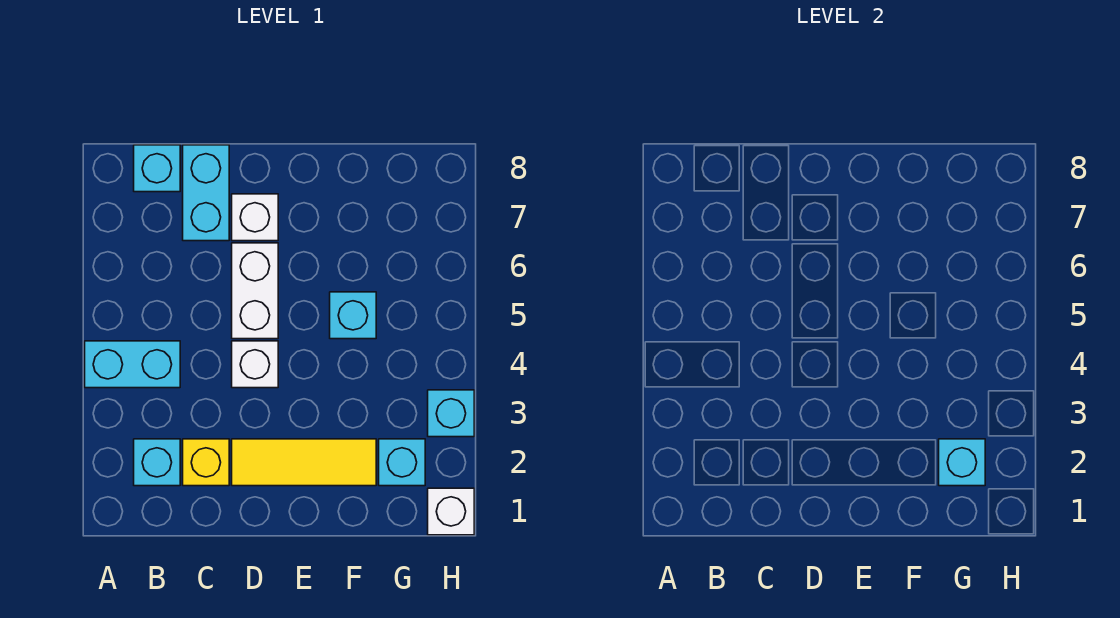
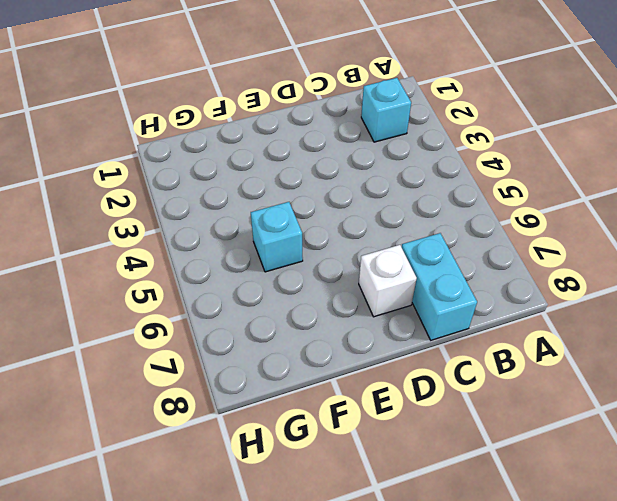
none -> cyan brick A4:B4 level 1
none -> cyan brick B8 level 1
none -> yellow brick C2 level 1

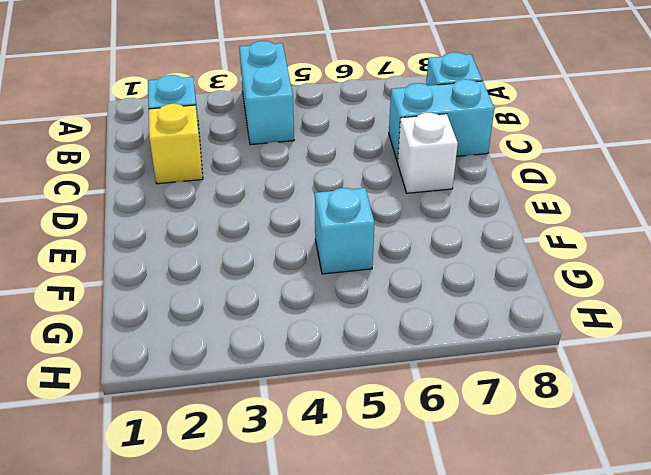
none -> yellow tile D2:F2 level 1
none -> white brick D4 level 1
none -> white brick D5:D6 level 1

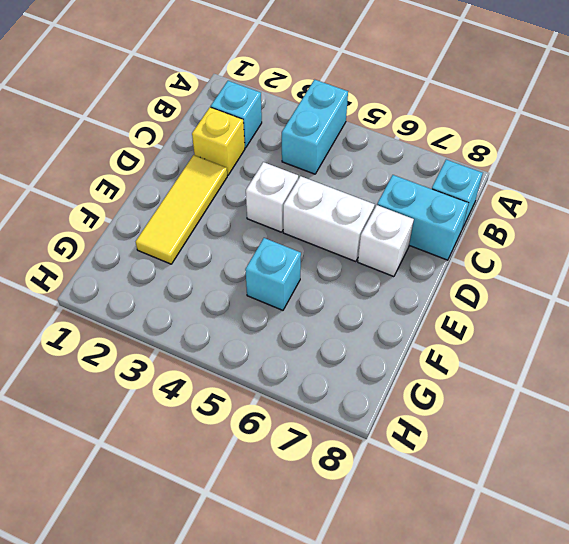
none -> cyan brick G2 level 1
none -> white brick H1 level 1
none -> cyan brick H3 level 1

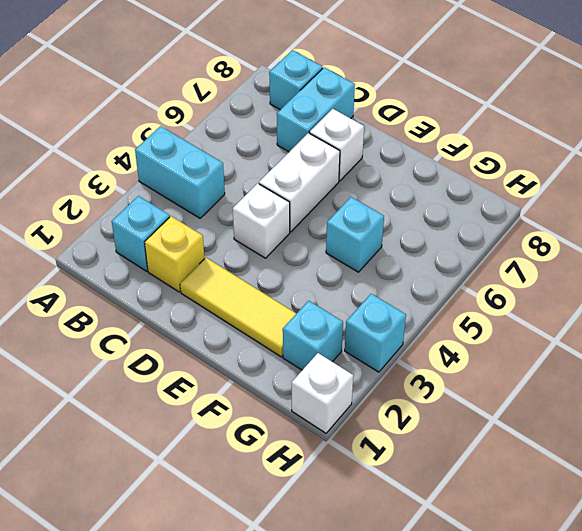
none -> cyan brick G2 level 2

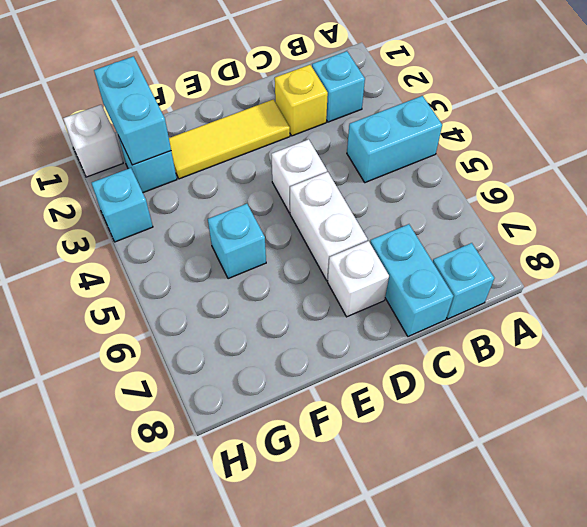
cyan brick G1:G2 level 2 -> cyan brick G2 level 2

